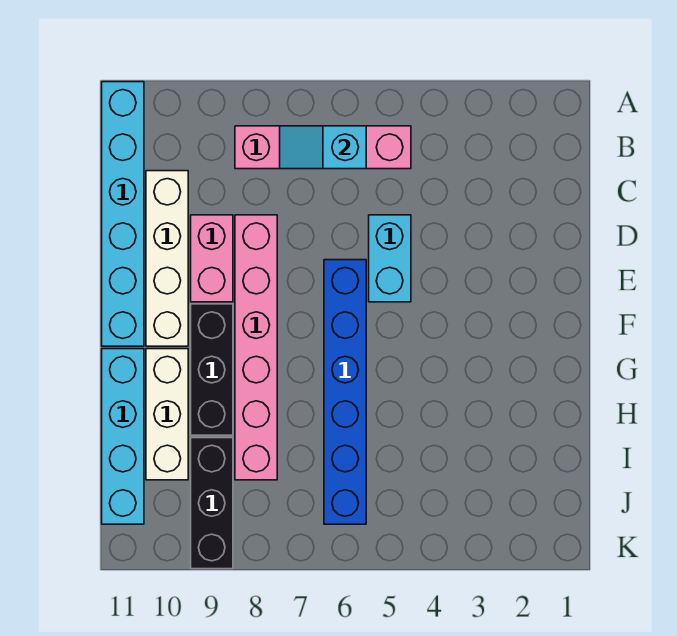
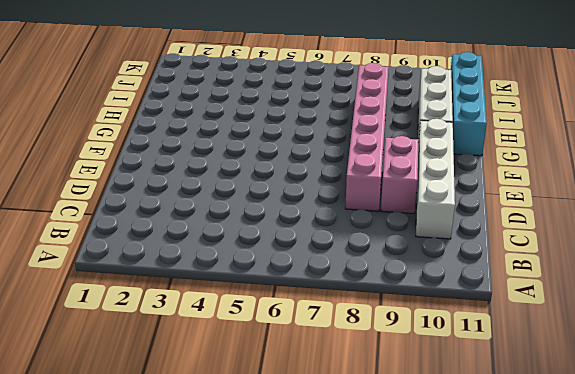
none -> cyan brick A11:F11 level 1
none -> pink brick B5:B8 level 1
none -> cyan brick D5:E5 level 1

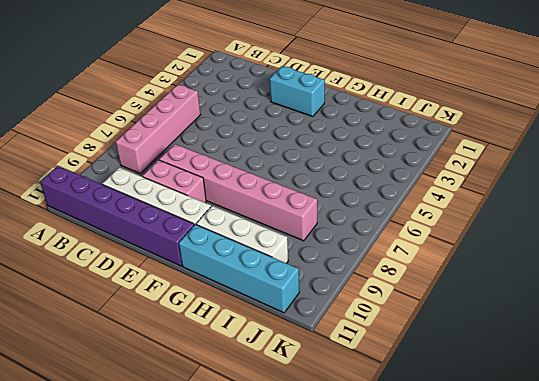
purple brick A11:F11 level 1 -> cyan brick A11:F11 level 1
cyan brick E2:F2 level 1 -> cyan brick D5:E5 level 1
none -> blue brick E6:J6 level 1
none -> black brick F9:H9 level 1
none -> black brick I9:K9 level 1

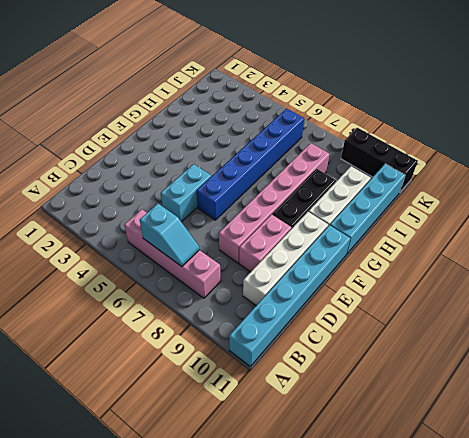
black brick K9:K11 level 1 -> black brick I9:K9 level 1

